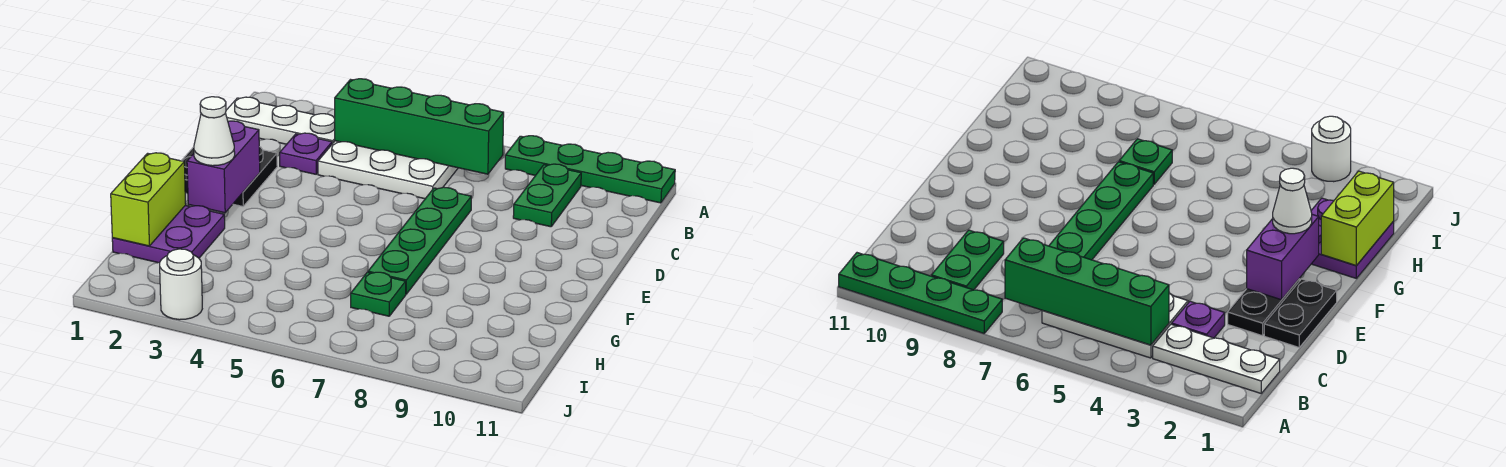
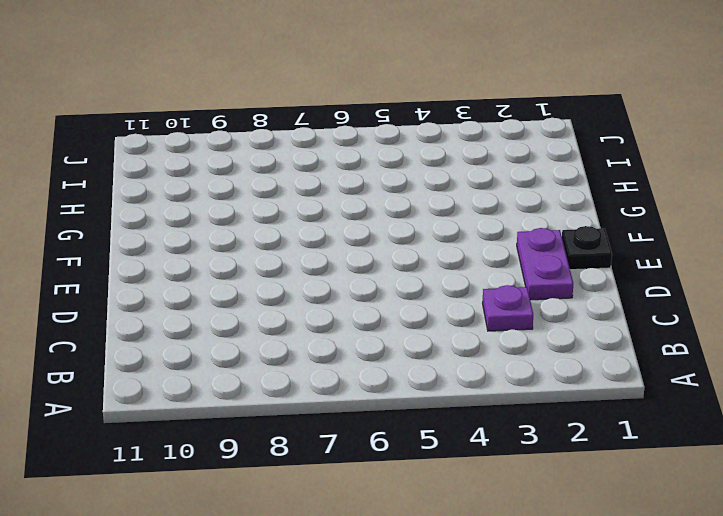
purple plate D2:E2 level 1 -> black plate D2:E2 level 1
black plate E1 level 1 -> black plate D1:E1 level 1
none -> green plate A8:A11 level 1
none -> white plate B1:B3 level 1
none -> white plate B4:C6 level 1

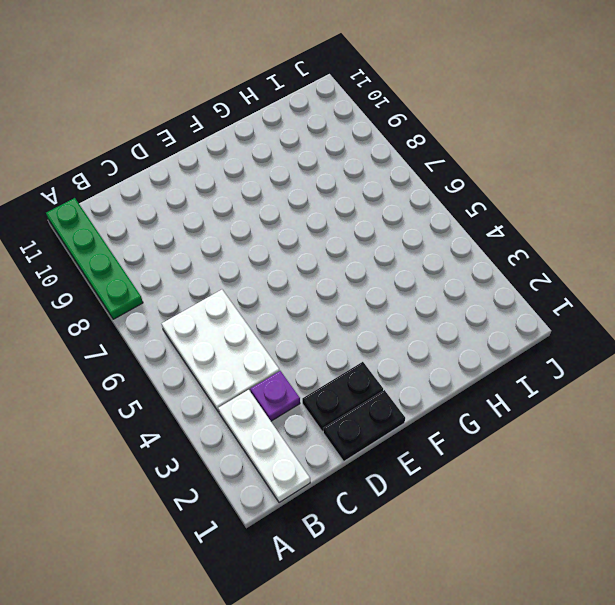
none -> green plate B9:C9 level 1
none -> green plate D7:G7 level 1
none -> purple plate G1:H2 level 1

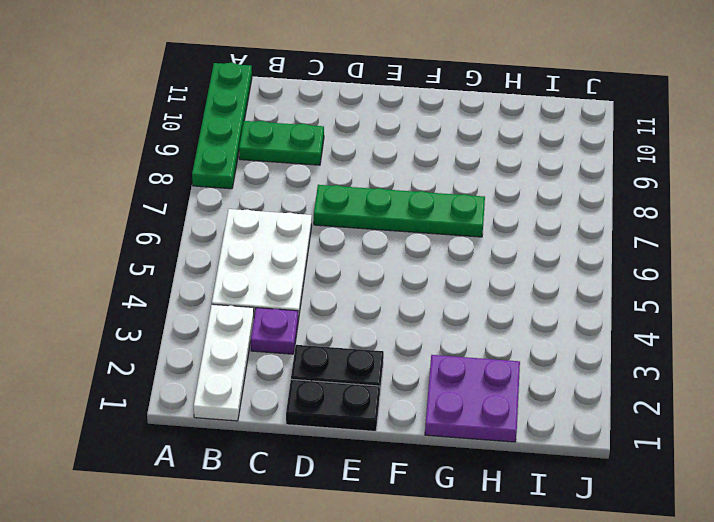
none -> green plate H7 level 1
none -> white round brick J3 level 1
none -> green brick B4:B7 level 2

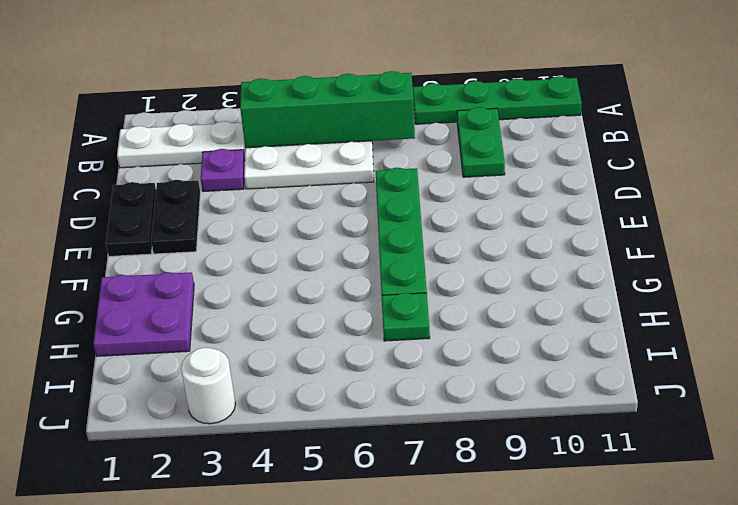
none -> purple brick E2:F2 level 2
none -> lime brick G1:H1 level 2
none -> white cone F2 level 3

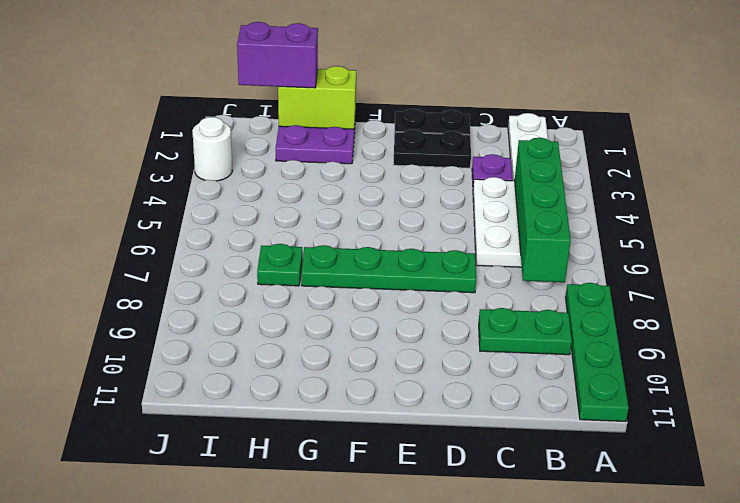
purple brick H1:I1 level 3 -> purple brick E2:F2 level 2
none -> white cone F2 level 3

